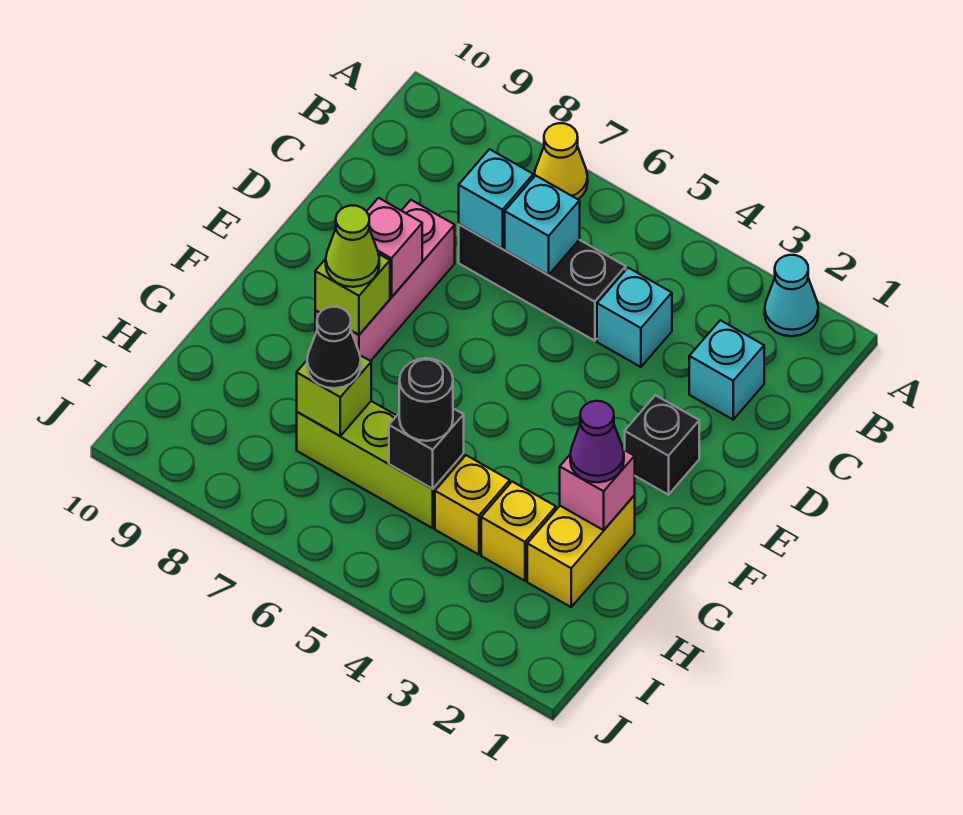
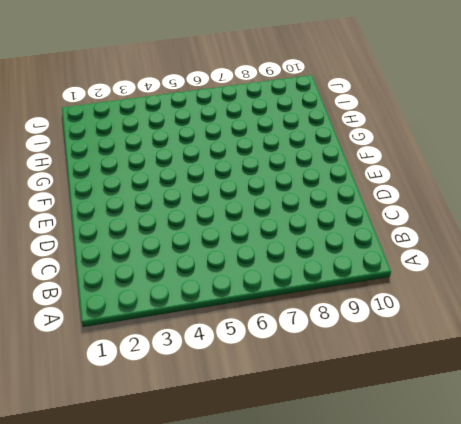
none -> cyan cone A2 level 1
none -> yellow cone A7 level 1
none -> cyan brick C2 level 1

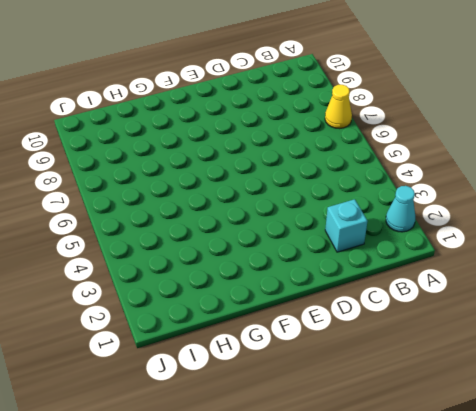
none -> cyan brick C4 level 1
none -> black brick C5:C7 level 1
none -> pink brick D8:F8 level 1

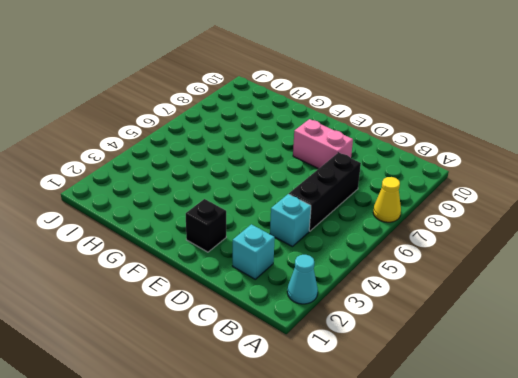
pink brick D8:E8 level 1 -> pink brick D8:F8 level 1
none -> yellow brick G2:H2 level 1
none -> yellow brick H3 level 1
none -> yellow brick H4 level 1

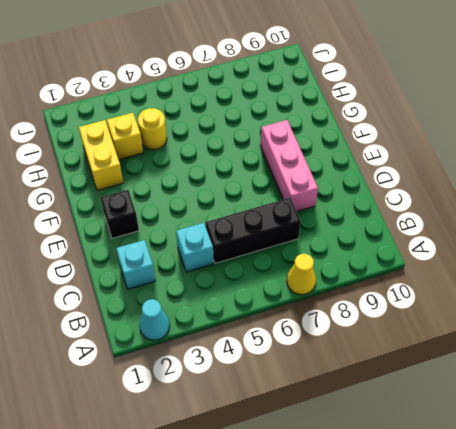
yellow round brick H4 level 1 -> yellow brick H4 level 1
none -> lime brick H5:H7 level 1
none -> cyan brick C6 level 2
none -> cyan brick C7 level 2

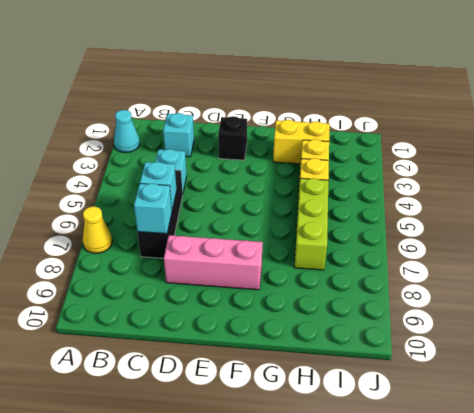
none -> pink brick E8 level 2
none -> lime brick F8 level 2
none -> pink brick G2 level 2

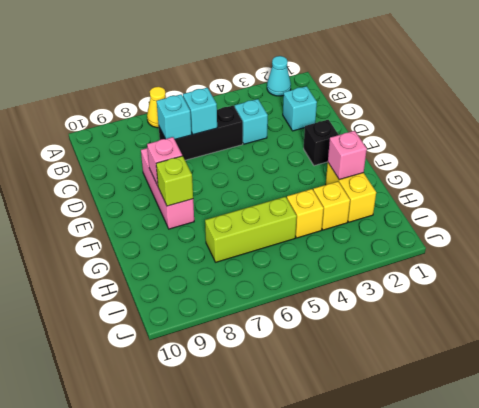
none -> black brick H5 level 2
none -> lime brick H7 level 2
none -> lime cone F8 level 3

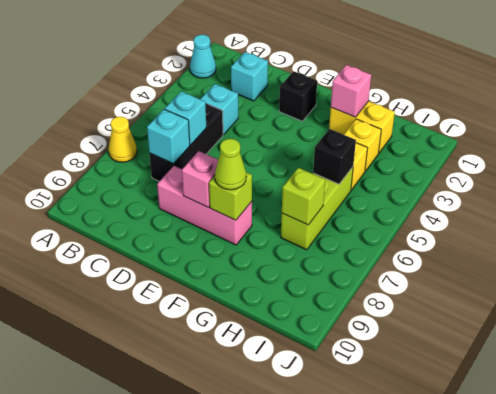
none -> purple cone G2 level 3
none -> black round brick H5 level 3
none -> black cone H7 level 3

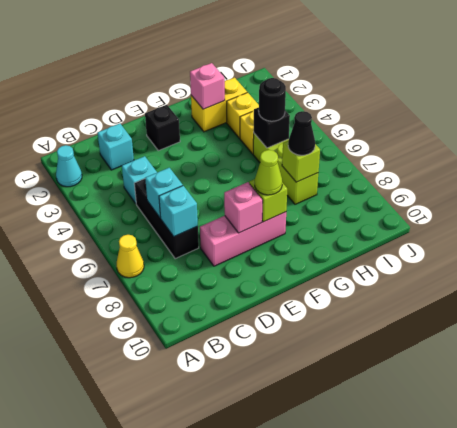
none -> purple cone G2 level 3

